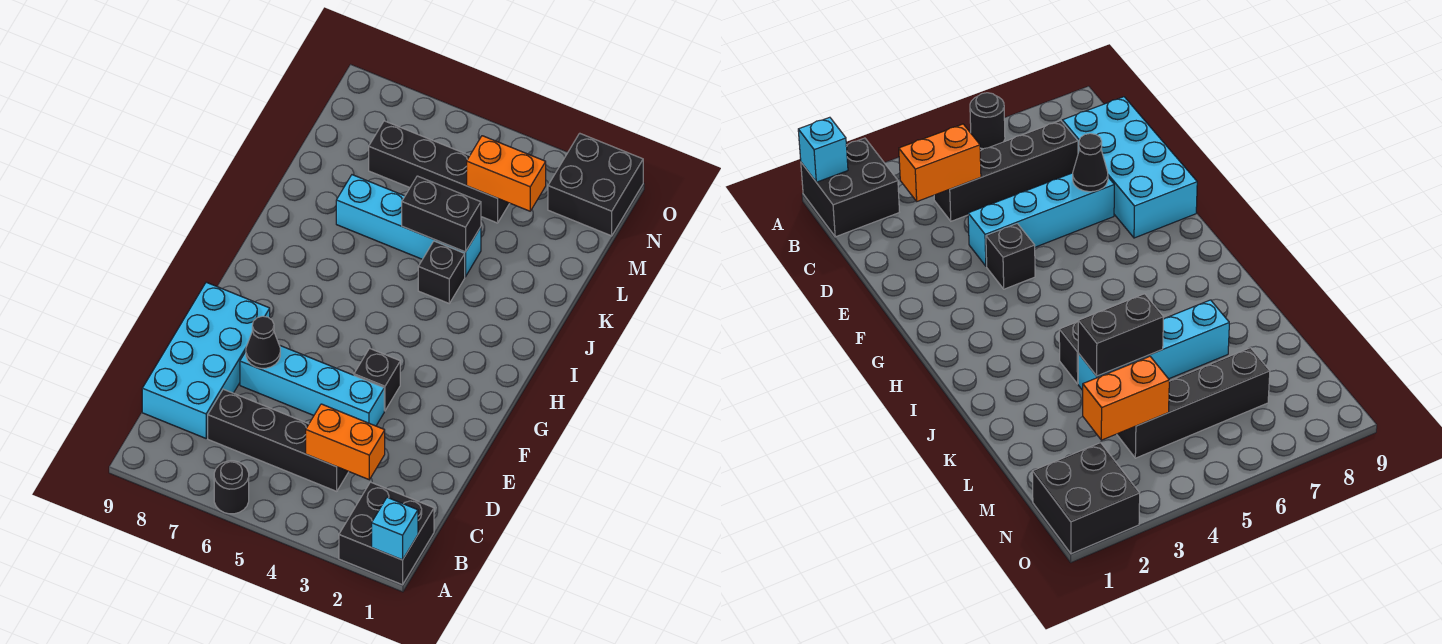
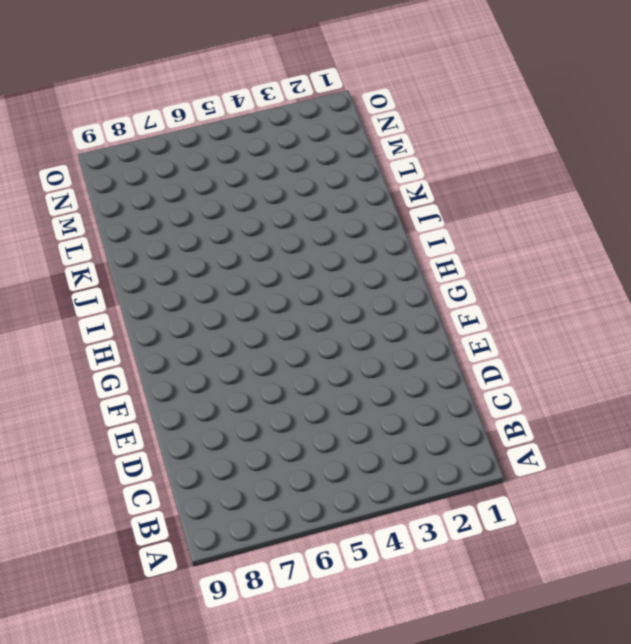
none -> black brick A1:B2 level 1
none -> black round brick A6 level 1
none -> black brick C4:C7 level 1

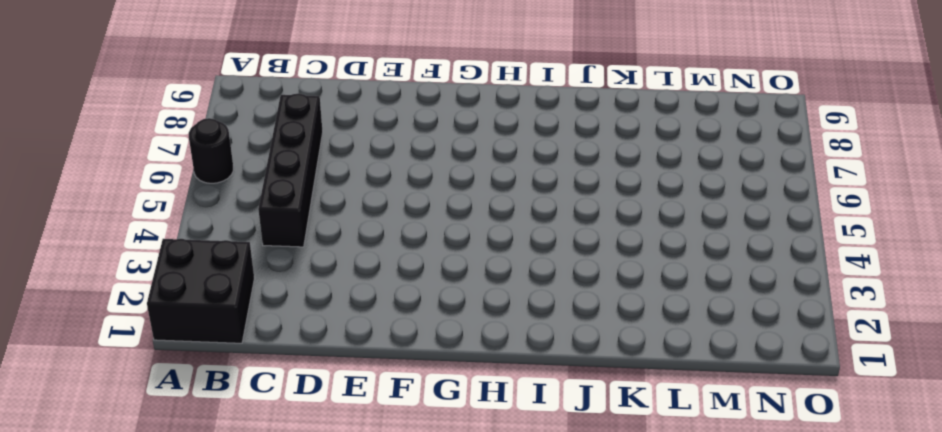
none -> cyan brick C8:F9 level 1
none -> cyan brick E4:E7 level 1
none -> black brick F4 level 1

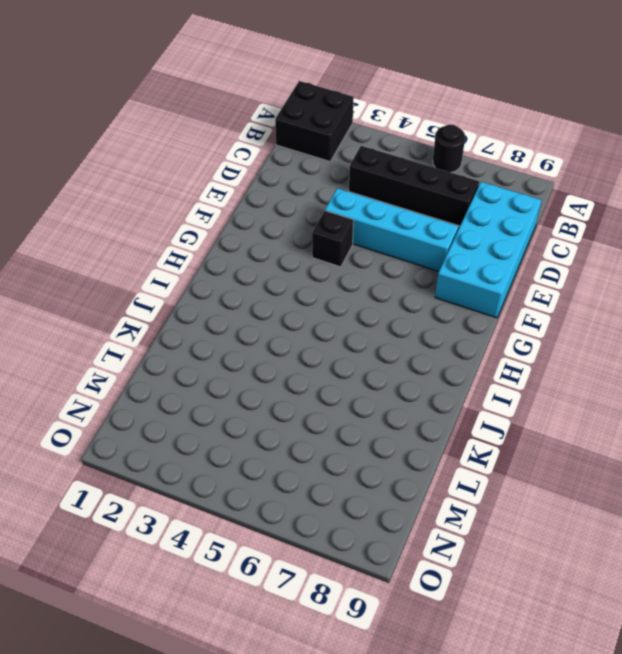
none -> black brick J4 level 1
none -> cyan brick K4:K7 level 1
none -> black brick M4:M7 level 1

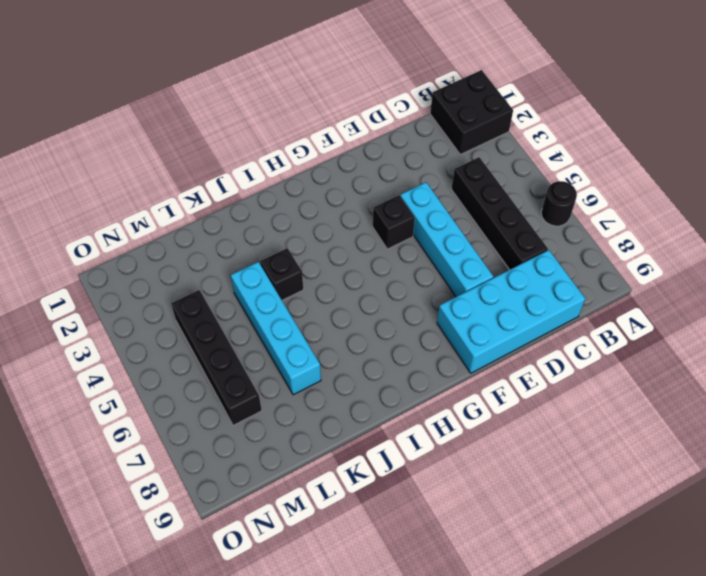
none -> black brick N1:O2 level 1
none -> cyan brick A1 level 2
none -> orange brick C3:C4 level 2

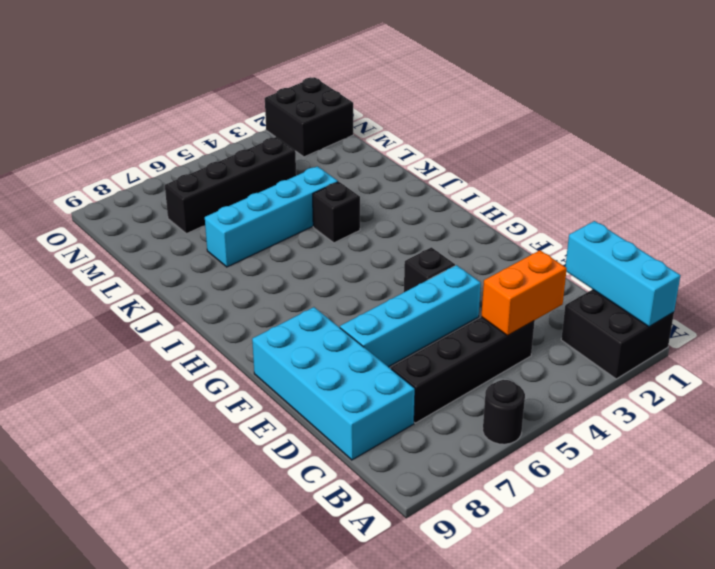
cyan brick A1:C1 level 2 -> cyan brick A1 level 2
none -> black cone E7 level 2
none -> black brick K4:K5 level 2
none -> orange brick M3:M4 level 2

